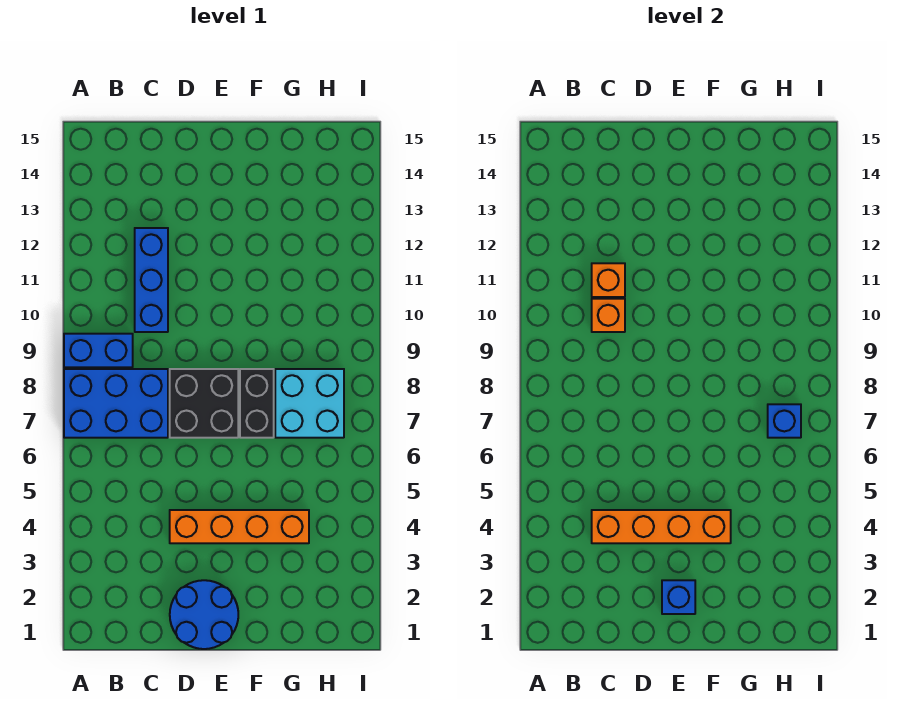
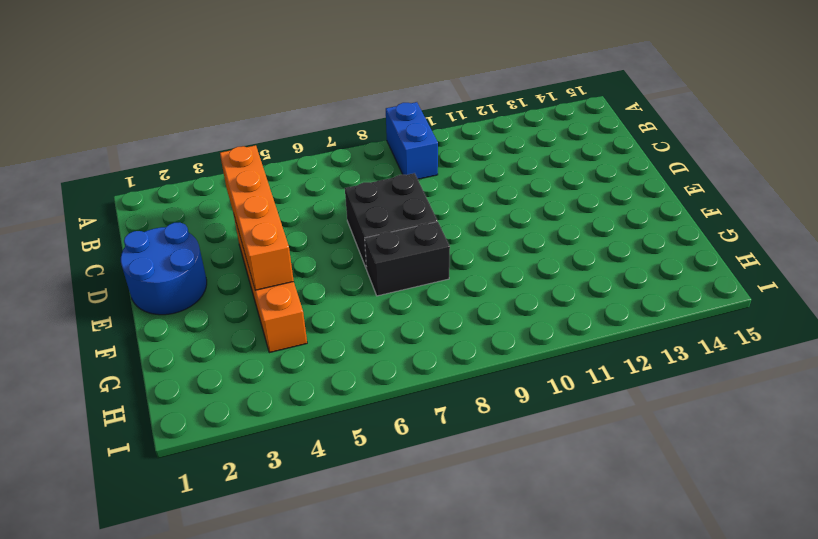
none -> blue brick A7:C8 level 1
none -> blue brick C10:C12 level 1
none -> cyan brick G7:H8 level 1

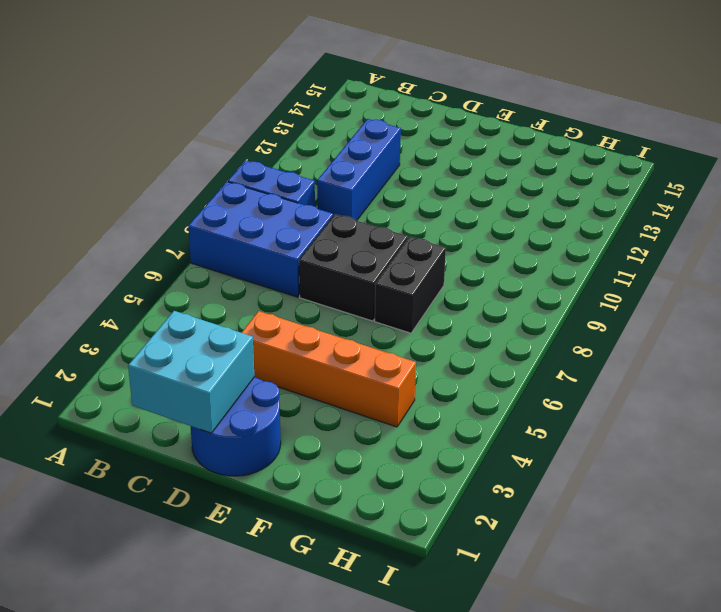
cyan brick C1:D2 level 2 -> cyan brick G7:H8 level 1
none -> orange brick C4:F4 level 2
none -> orange brick C10 level 2
none -> orange brick C11 level 2

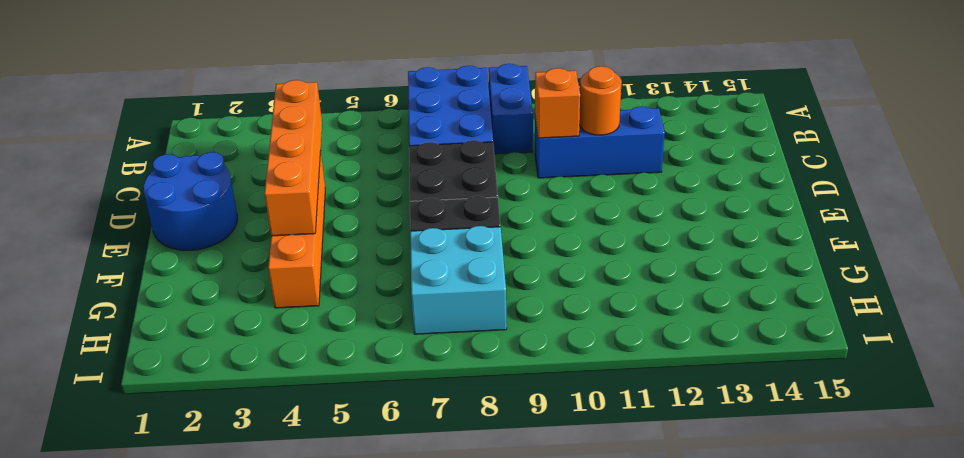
orange round brick C11 level 2 -> orange brick C11 level 2
none -> blue brick E2 level 2
none -> blue brick H7 level 2

